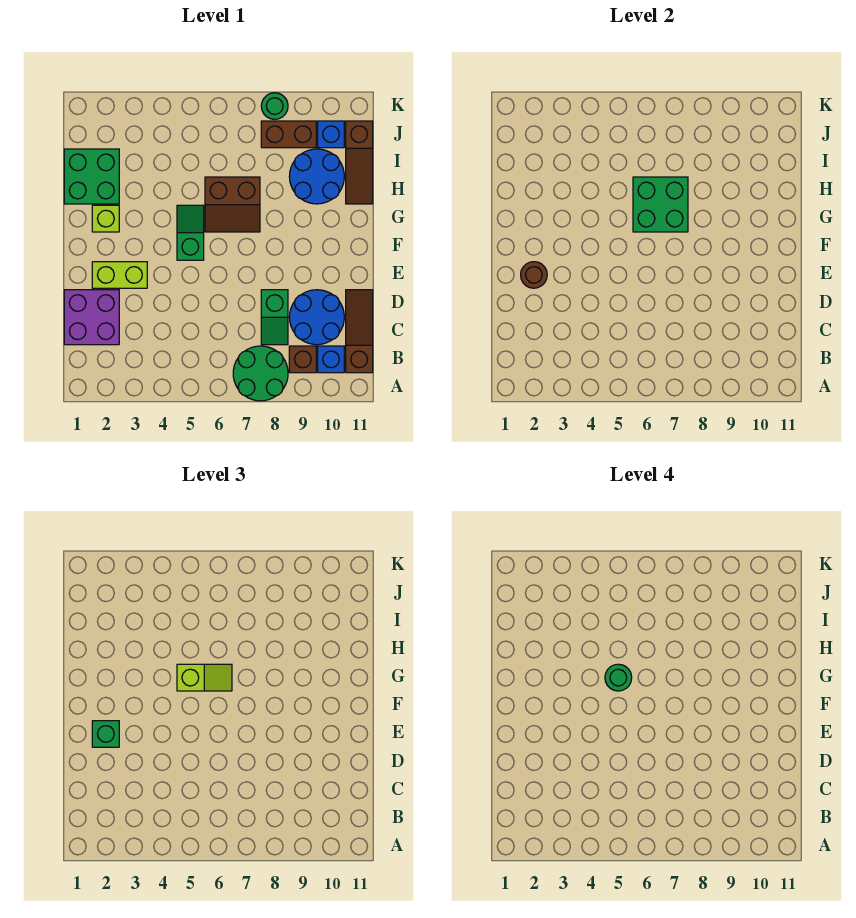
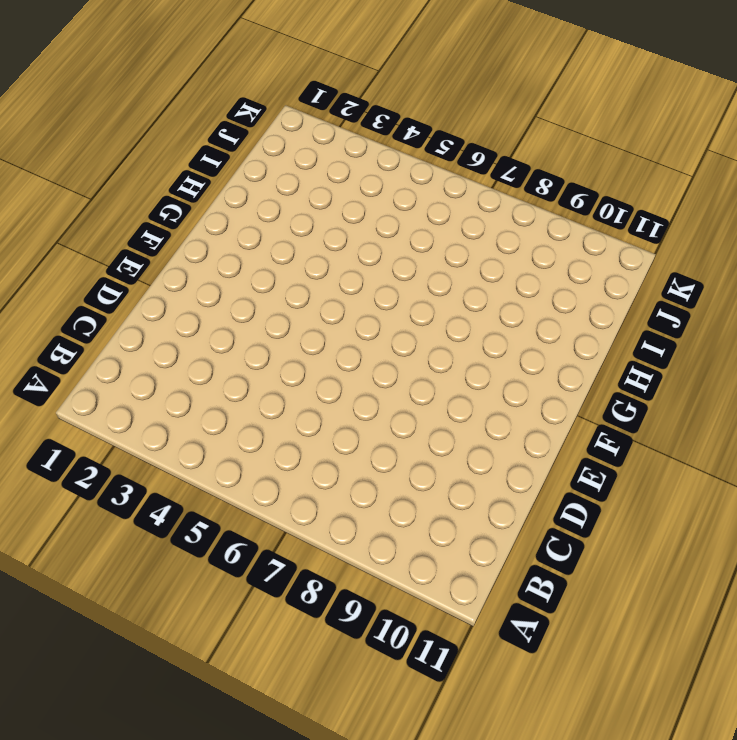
none -> green round brick A7:B8 level 1
none -> brown brick B9 level 1
none -> blue brick B10 level 1

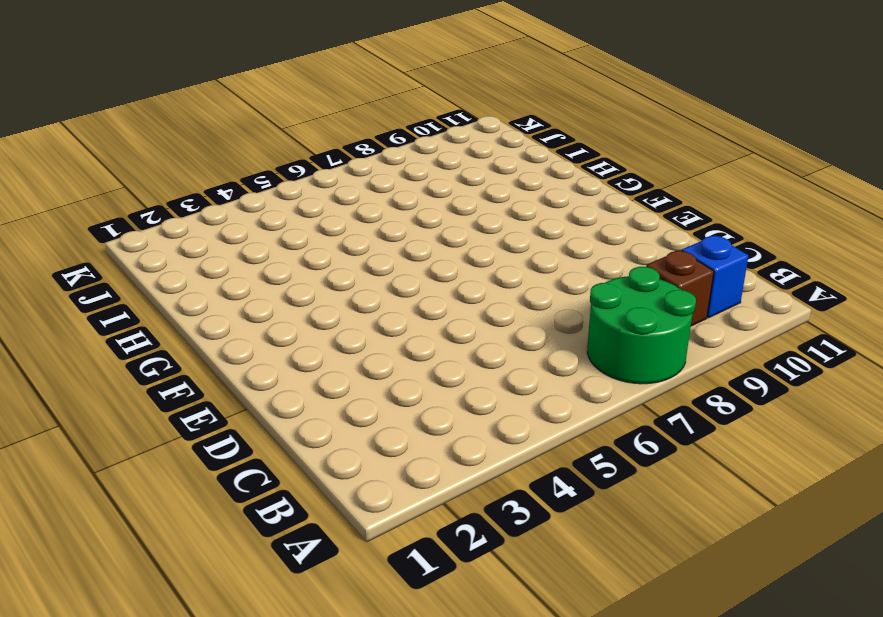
none -> brown slope B11:D11 level 1 top B
none -> purple brick C1:D2 level 1
none -> green slope C8:D8 level 1 top D

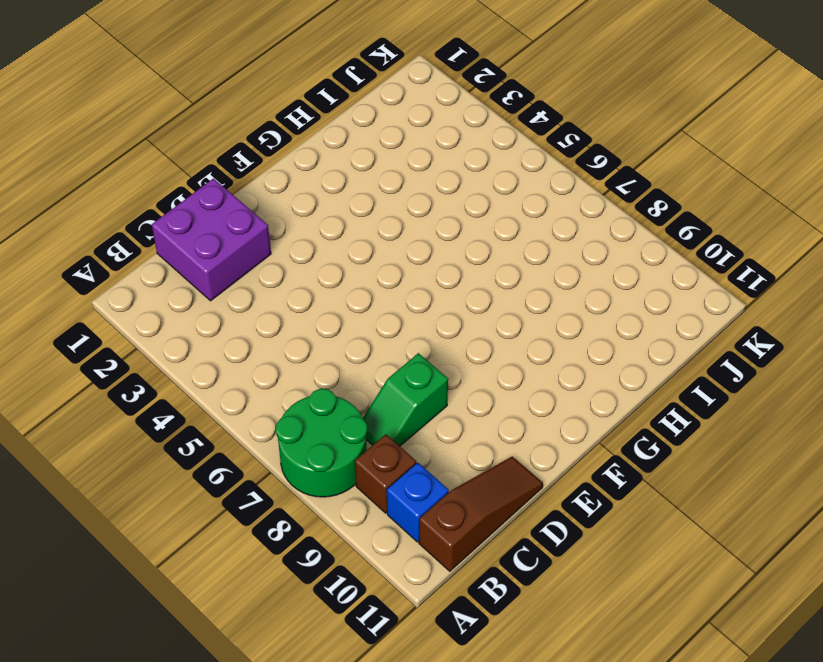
none -> blue round brick C9:D10 level 1
none -> lime brick E2:E3 level 1
none -> green slope F5:G5 level 1 top F

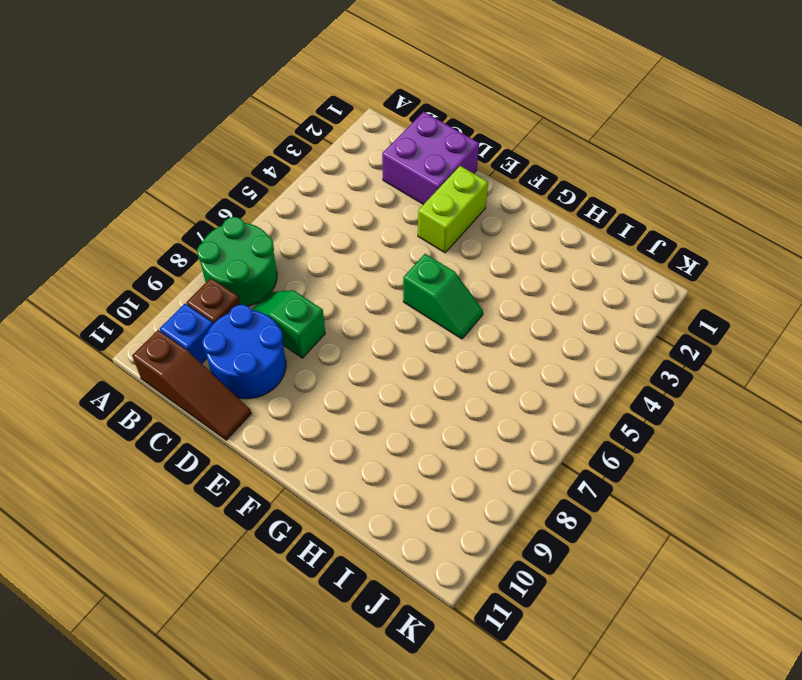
none -> lime brick G2 level 1
none -> brown slope G6:H7 level 1 top H
none -> green brick H1:I2 level 1

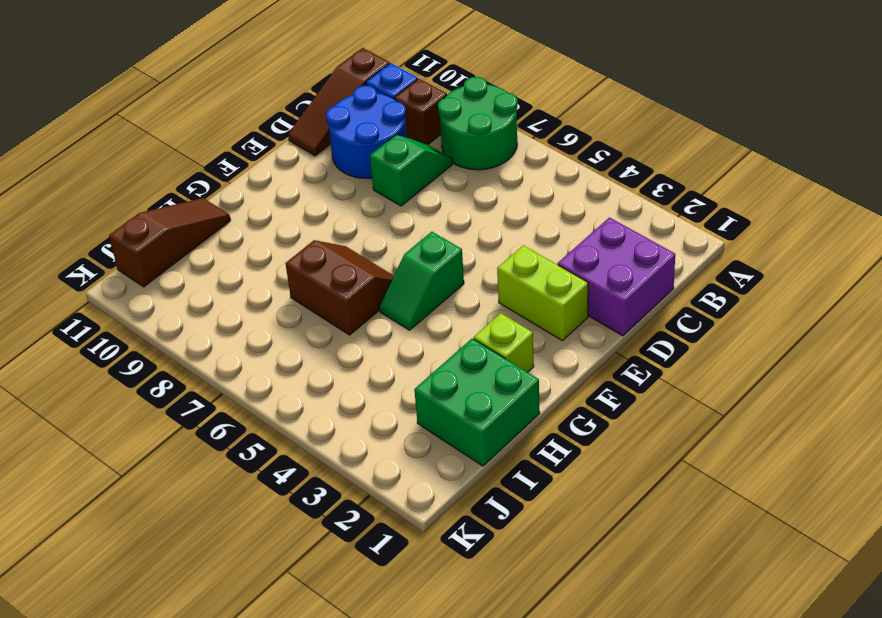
none -> blue round brick H9:I10 level 1
none -> brown brick J8:J9 level 1
none -> blue brick J10 level 1

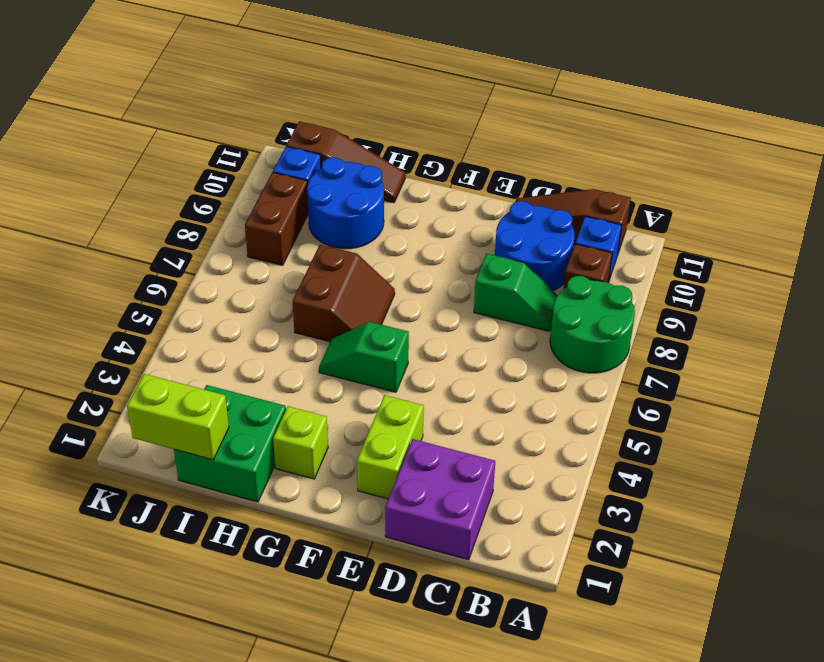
lime brick I1:J1 level 2 -> none
none -> green round brick K8 level 1
none -> brown round brick E2 level 2
none -> green brick G6:H7 level 2

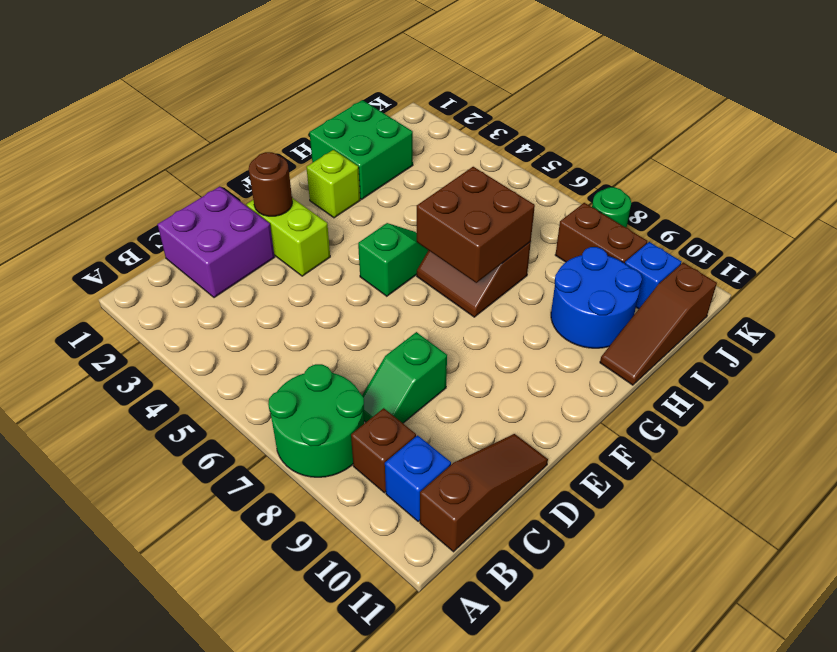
brown brick G6:H7 level 2 -> green brick G6:H7 level 2
none -> blue round brick C9:D10 level 1
none -> green brick E2 level 3
none -> lime slope G5:G6 level 3 top 5

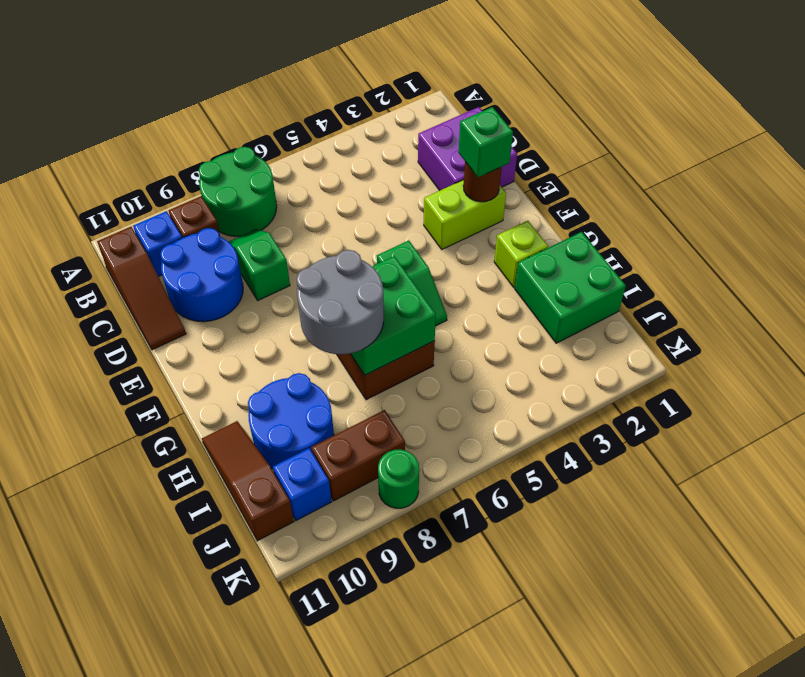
grey round brick G7:H8 level 3 -> none
none -> lime slope G5:G6 level 3 top 5
none -> green round brick G5 level 4

